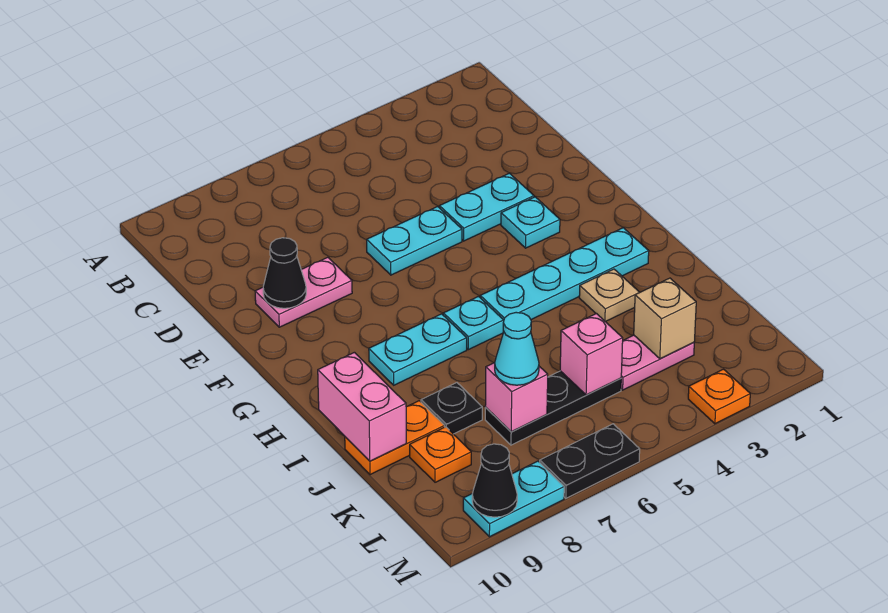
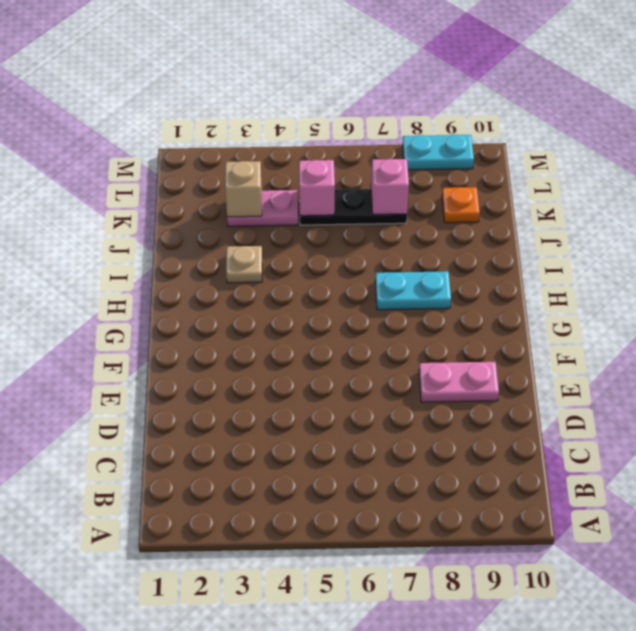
none -> cyan plate E3:E4 level 1
none -> cyan plate E5:E6 level 1
none -> cyan plate F3 level 1

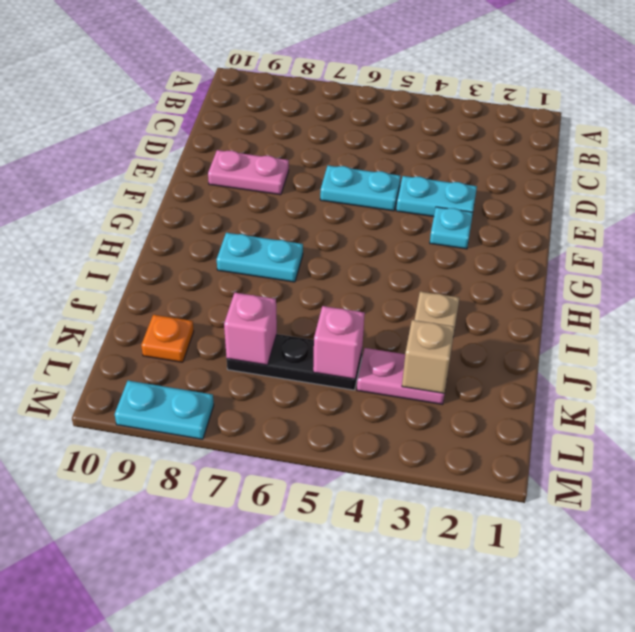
none -> cyan plate H2:H5 level 1
none -> cyan plate H6 level 1
none -> black plate J8 level 1

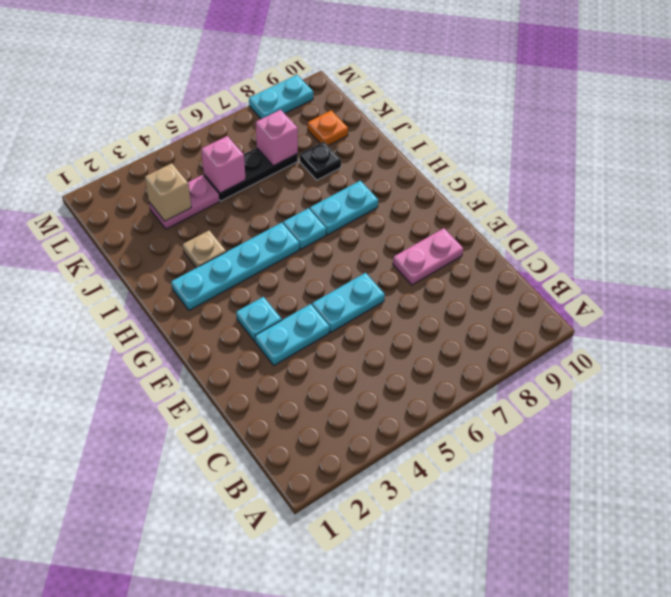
none -> orange plate J9:J10 level 1
none -> orange plate M3 level 1
none -> black plate M6:M7 level 1

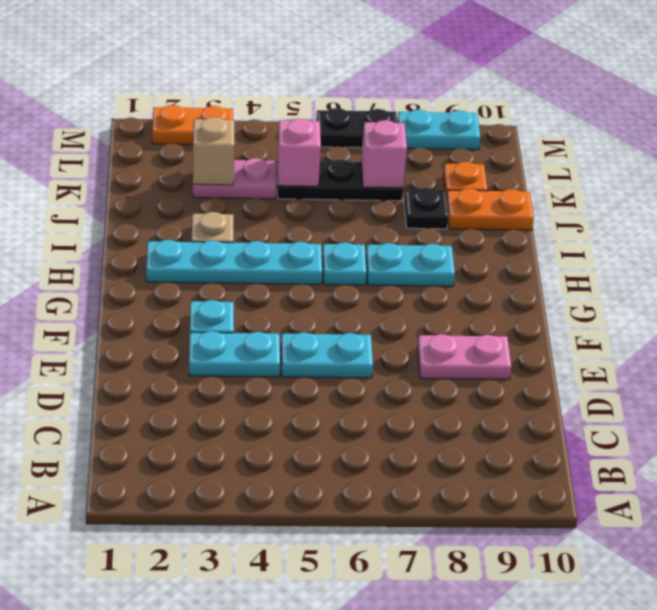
orange plate M2:M3 level 1 -> orange plate M3 level 1
none -> black cone E9 level 2
none -> pink brick I10:J10 level 2
none -> black cone M9 level 2

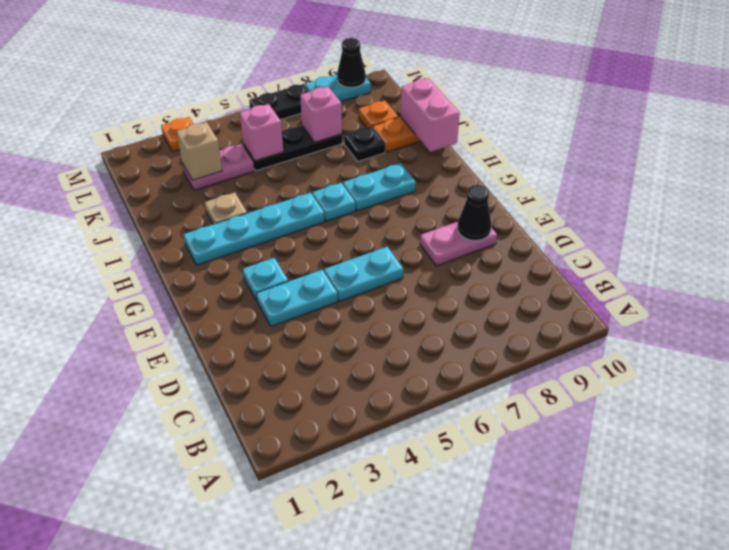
none -> cyan cone K7 level 3

